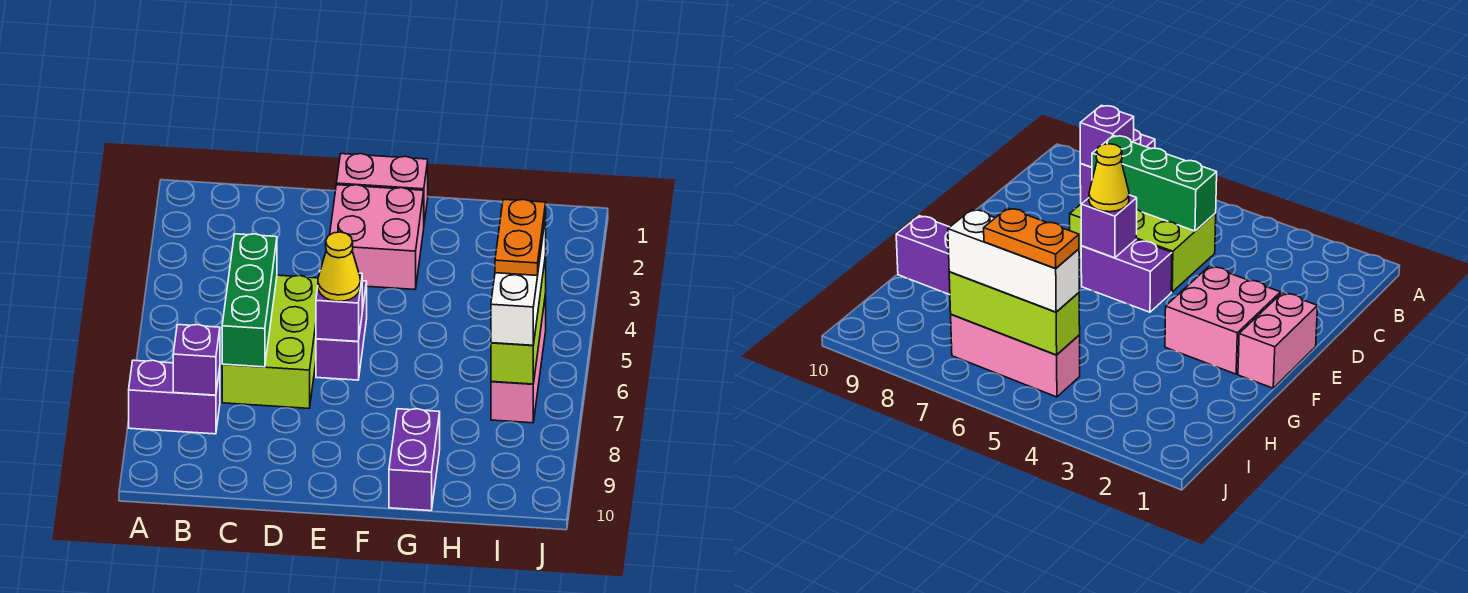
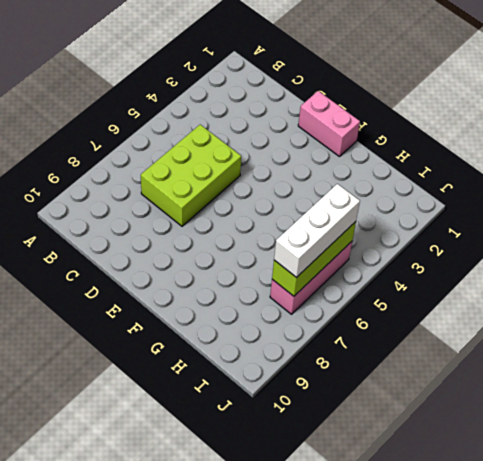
none -> purple brick A8:B8 level 1
none -> pink brick E2:F3 level 1
none -> purple brick E5:E6 level 1

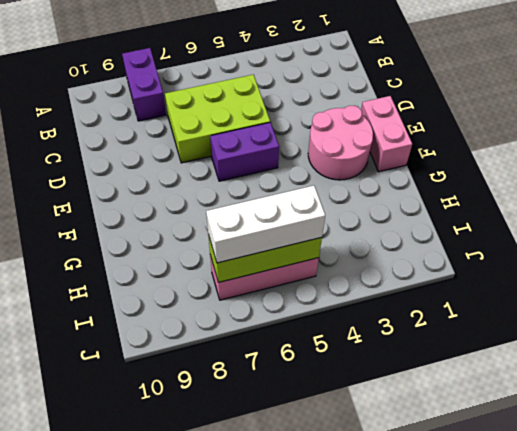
pink round brick E2:F3 level 1 -> pink brick E2:F3 level 1
none -> purple brick G9:G10 level 1
none -> purple brick B8 level 2
none -> green brick C5:C7 level 2

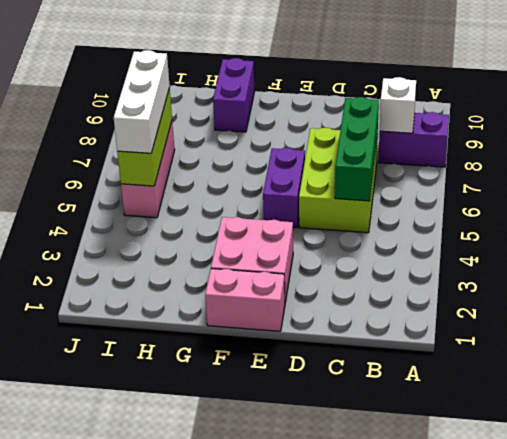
white brick B8 level 2 -> purple brick B8 level 2
none -> purple brick E6 level 2
none -> yellow cone E6 level 3
none -> orange plate I5:I6 level 4

